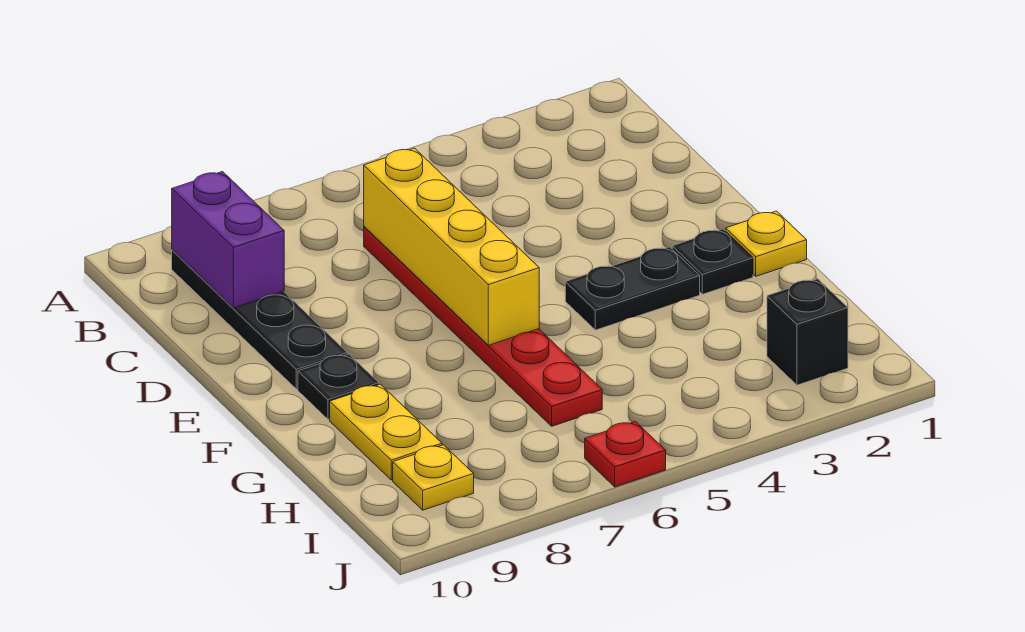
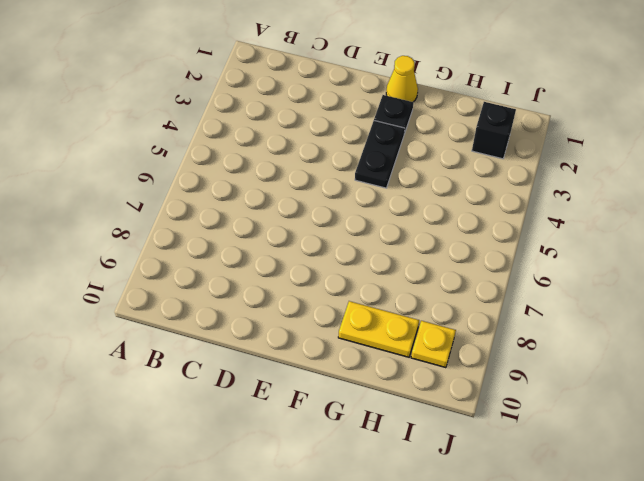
yellow cone F1 level 1 -> yellow plate F1 level 1
none -> black plate B9:E9 level 1
none -> red plate C6:H6 level 1
none -> black plate F9 level 1

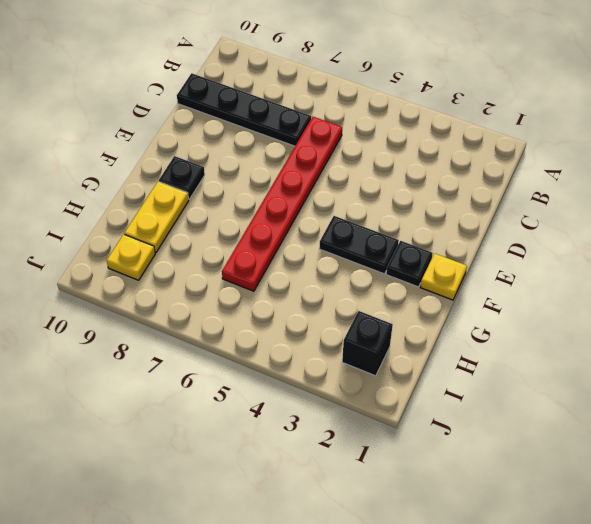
black plate C7:C10 level 1 -> black plate B9:E9 level 1
none -> red plate J6 level 1
none -> purple brick B9:C9 level 2
none -> yellow brick C6:F6 level 2

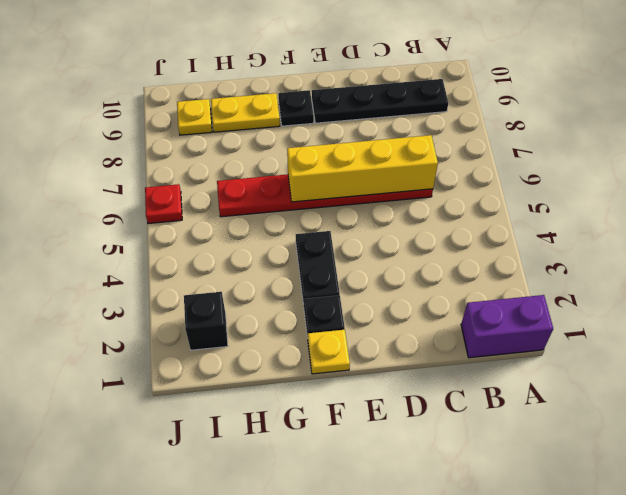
purple brick A1:B1 level 1 -> purple brick B9:C9 level 2

